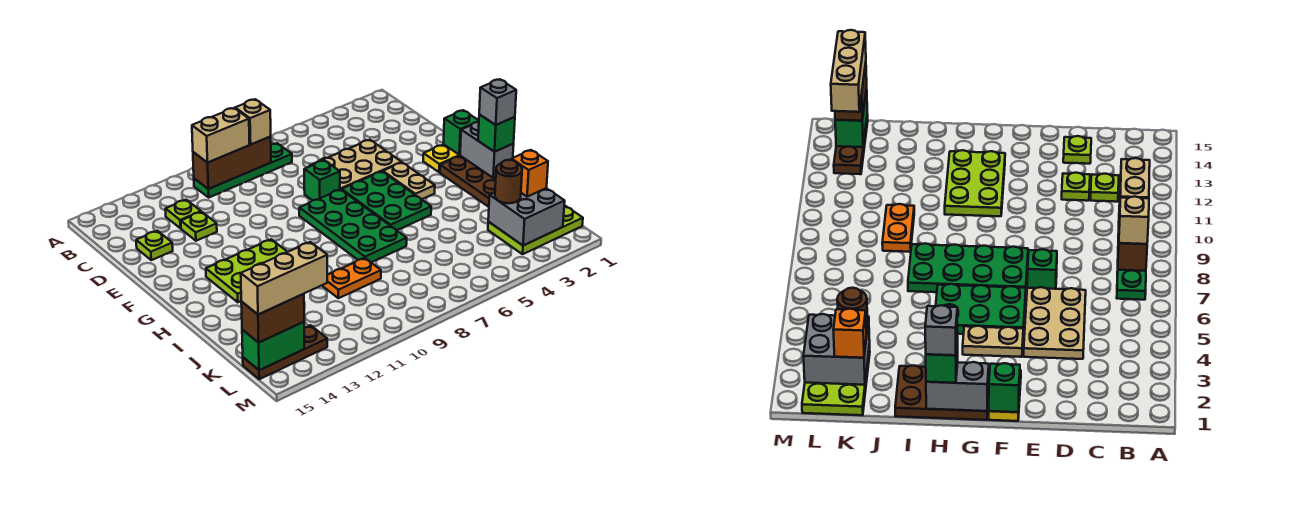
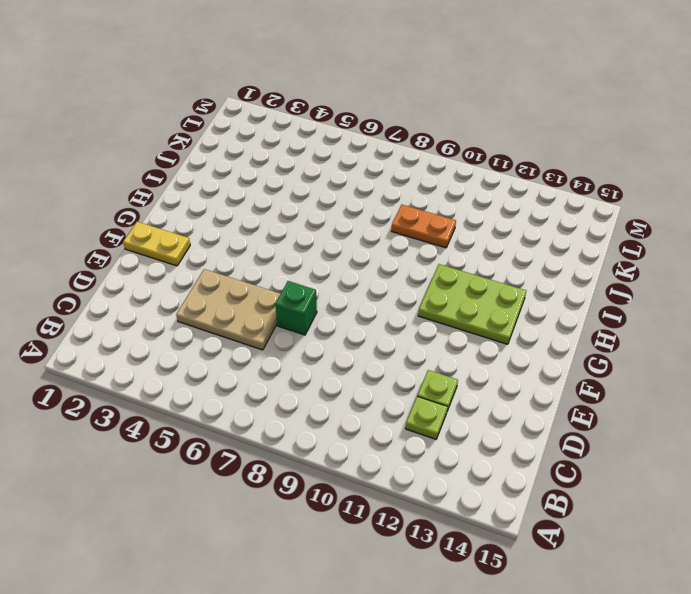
none -> green plate B7:B10 level 1
none -> lime plate D14 level 1
none -> tan plate F4:G4 level 1

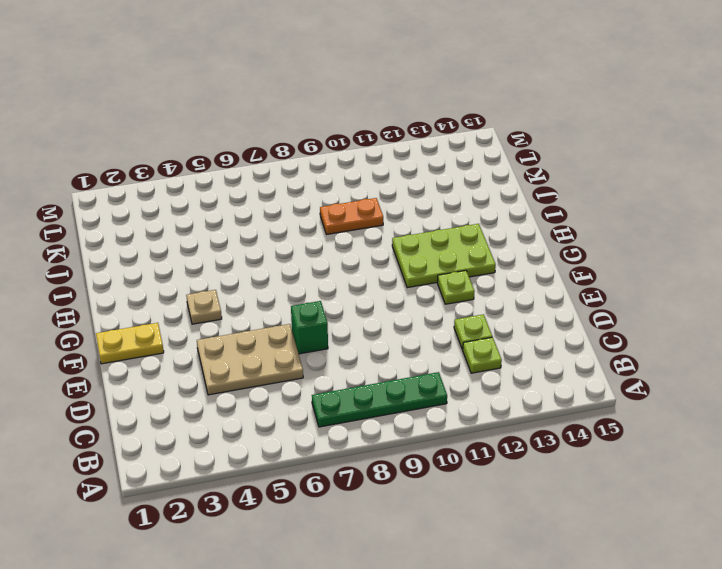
lime plate F12 level 1 -> lime plate D14 level 1
tan plate G4 level 1 -> tan plate F4:G4 level 1
none -> green plate F5:H6 level 1
none -> green plate F7:I8 level 1
none -> brown plate G1:I2 level 1

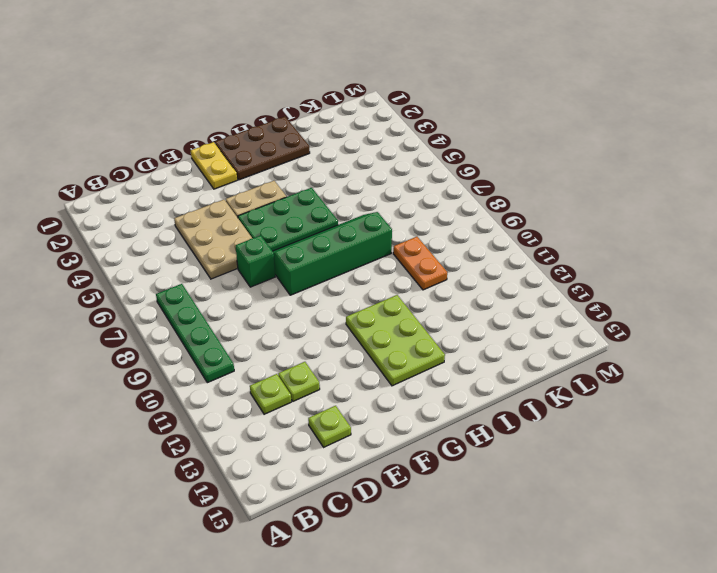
green slope F7:I8 level 1 top 8 -> green plate F7:I8 level 1
none -> lime plate K1:L3 level 1
none -> brown plate L13:L15 level 1
none -> brown brick B8:B10 level 2

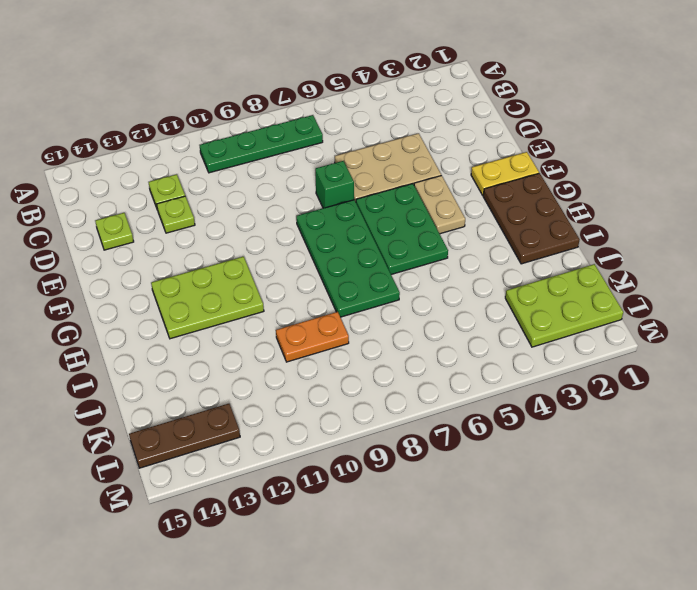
none -> brown brick B8:B10 level 2
none -> green brick F1 level 2
none -> grey brick G1:H1 level 2

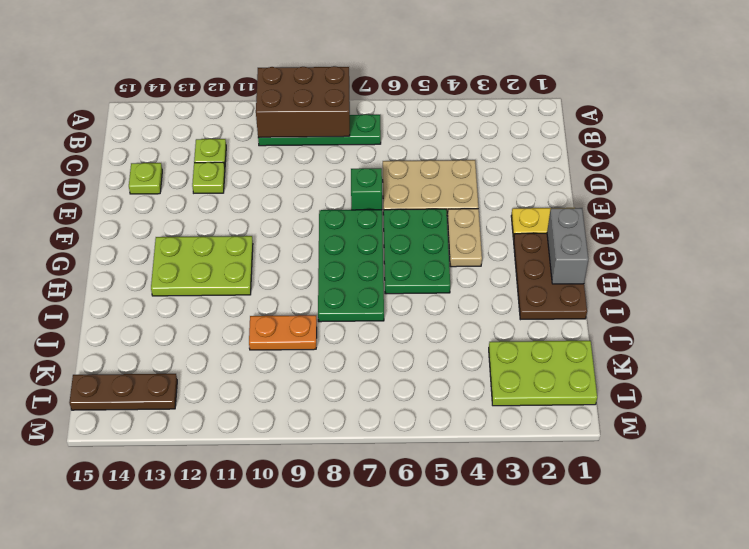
brown brick A8:B10 level 2 -> brown brick B8:B10 level 2
none -> green brick F1 level 2
none -> grey brick K2:L3 level 2
none -> green brick L14:L15 level 2

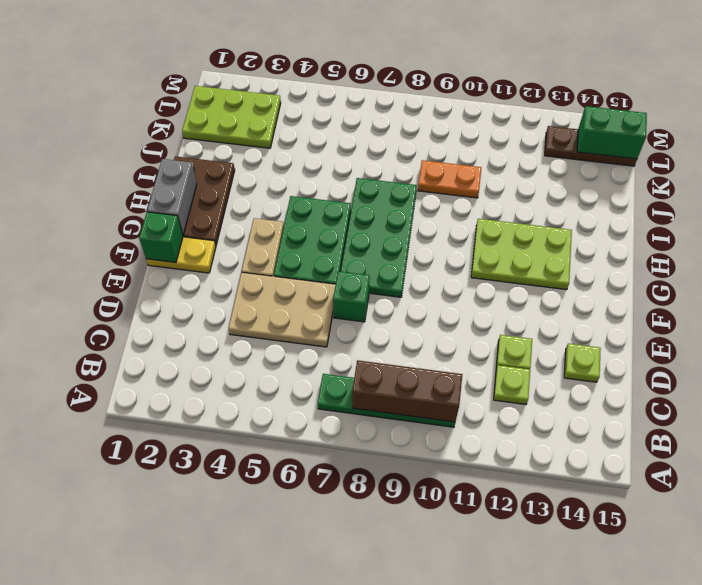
none -> grey brick K2:L3 level 2
none -> tan brick B8 level 3
none -> tan brick B9:B10 level 3

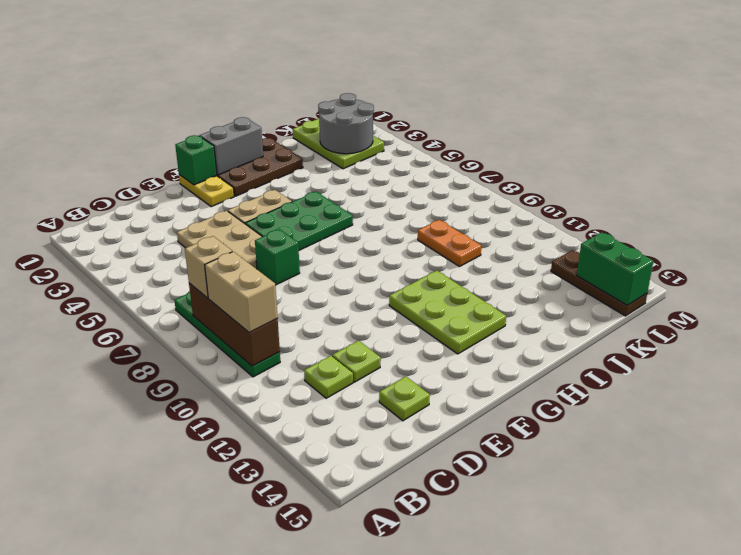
grey round brick K2:L3 level 2 -> grey brick K2:L3 level 2
none -> green plate F7:I8 level 1
none -> green brick H1 level 3
none -> orange brick K2 level 3

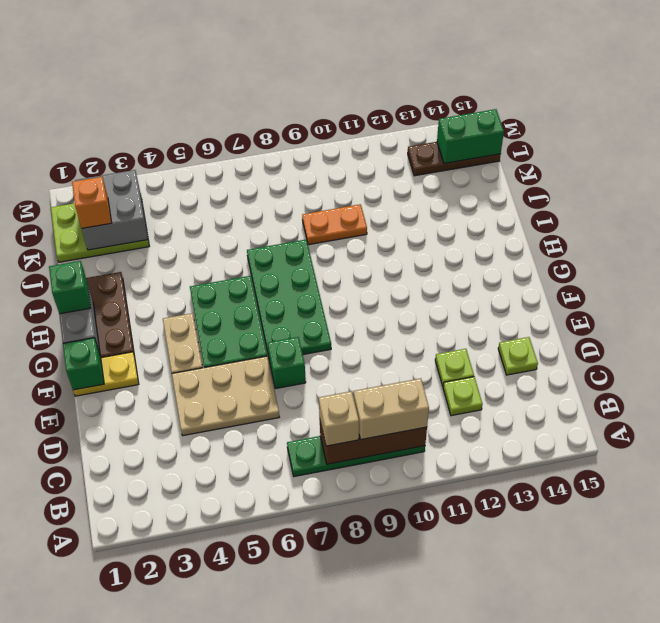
none -> lime plate G11:H13 level 1
none -> brown round brick K3 level 3
none -> brown brick L14:L15 level 3

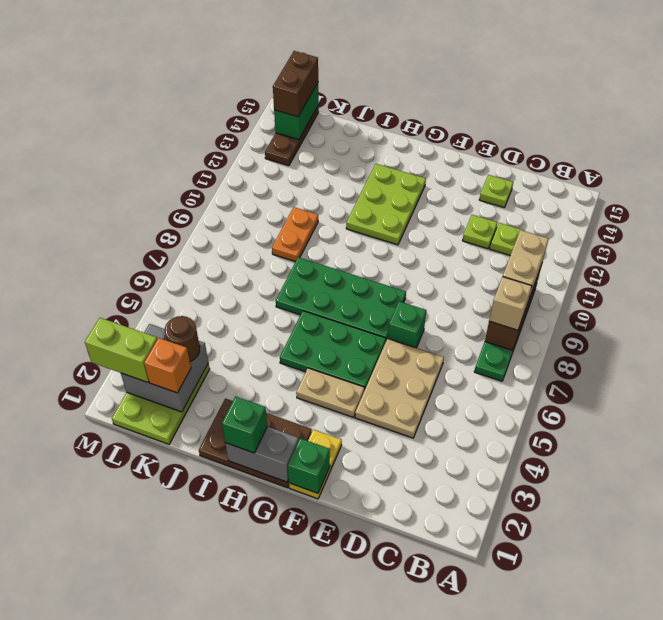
lime brick L2:M2 level 3 -> none
none -> grey brick H1 level 4
none -> tan brick L13:L15 level 4

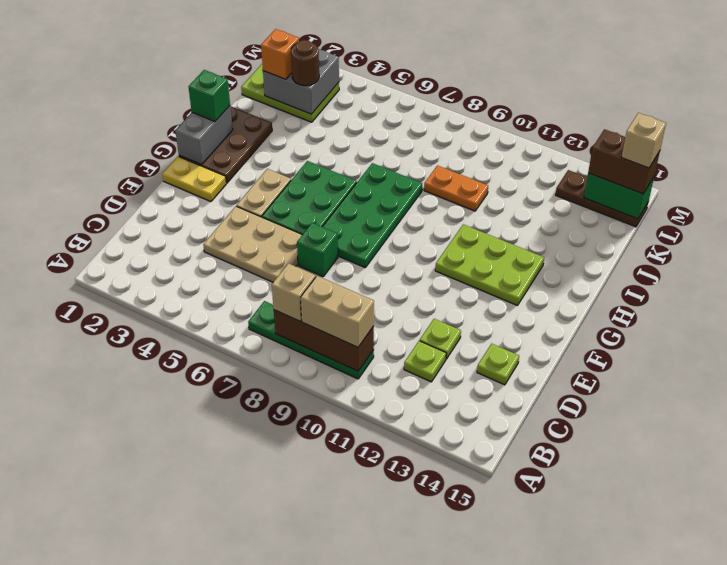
tan brick L15 level 4 -> tan brick L13:L15 level 4
none -> green brick F1 level 2
none -> grey brick H1 level 4

